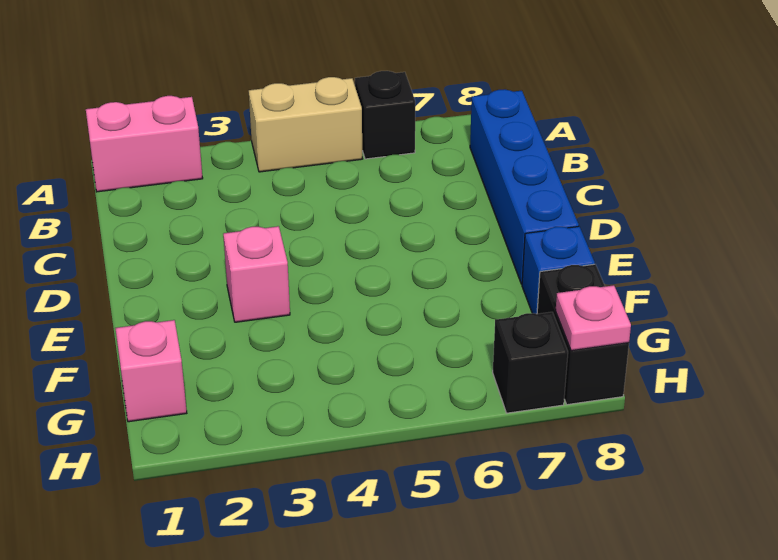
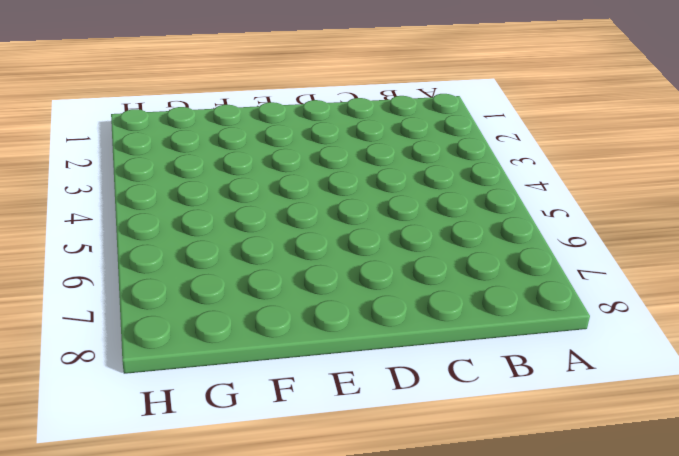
none -> pink brick A1:A2 level 1
none -> tan brick A4:A5 level 1

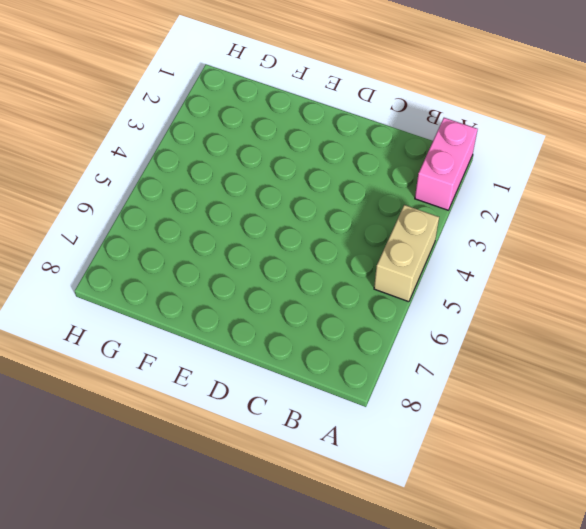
none -> black brick A6 level 1
none -> blue brick B8:E8 level 1

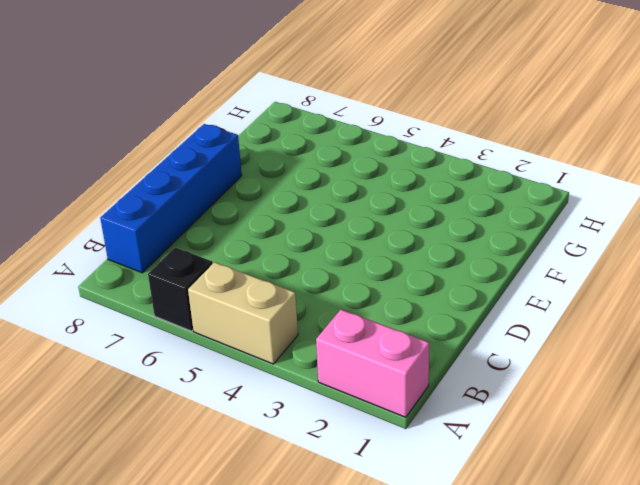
none -> pink brick E3 level 1
none -> blue brick F8 level 1

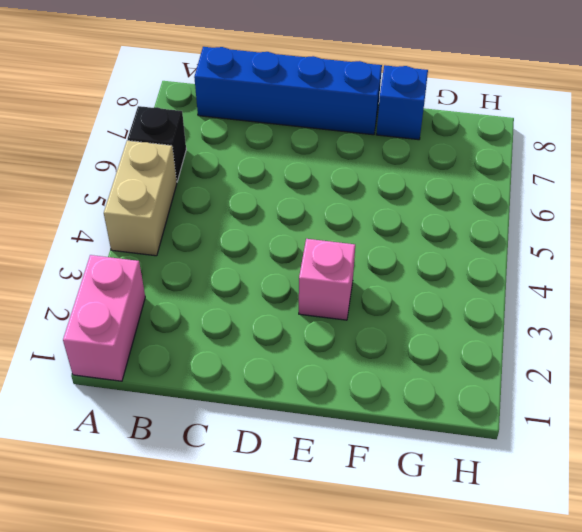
none -> pink brick G1 level 1
none -> black brick G8:H8 level 1

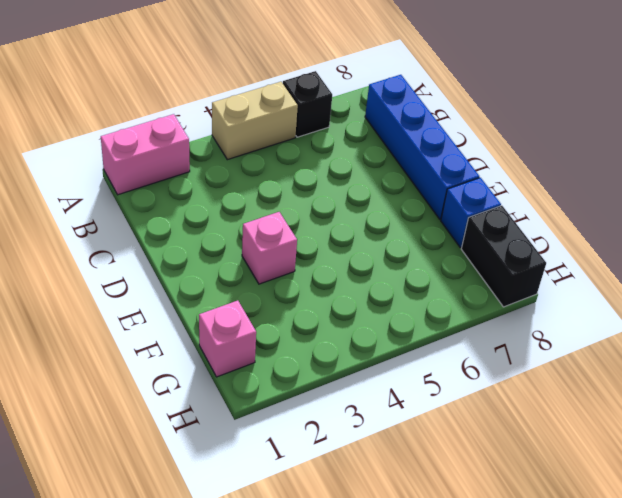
none -> black brick H7 level 1
none -> pink plate H8 level 2

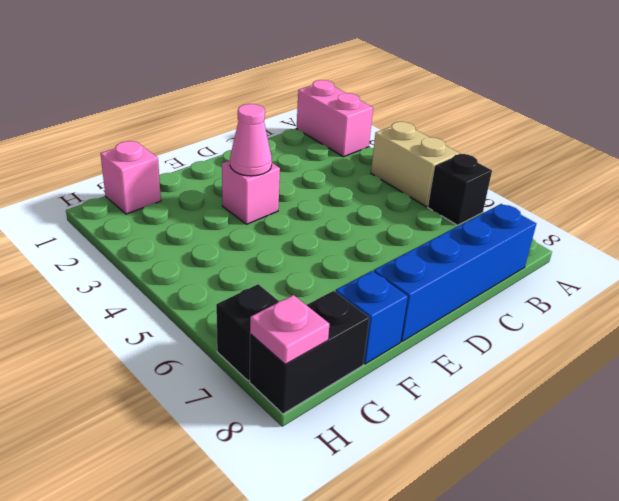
pink cone E3 level 2 -> none

